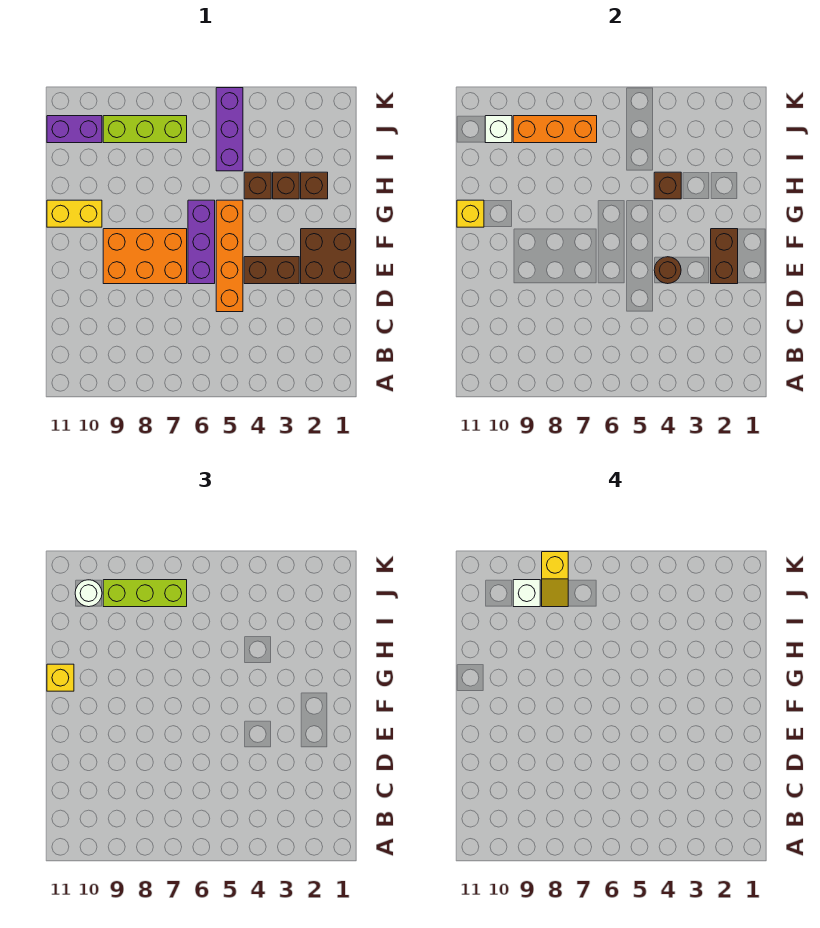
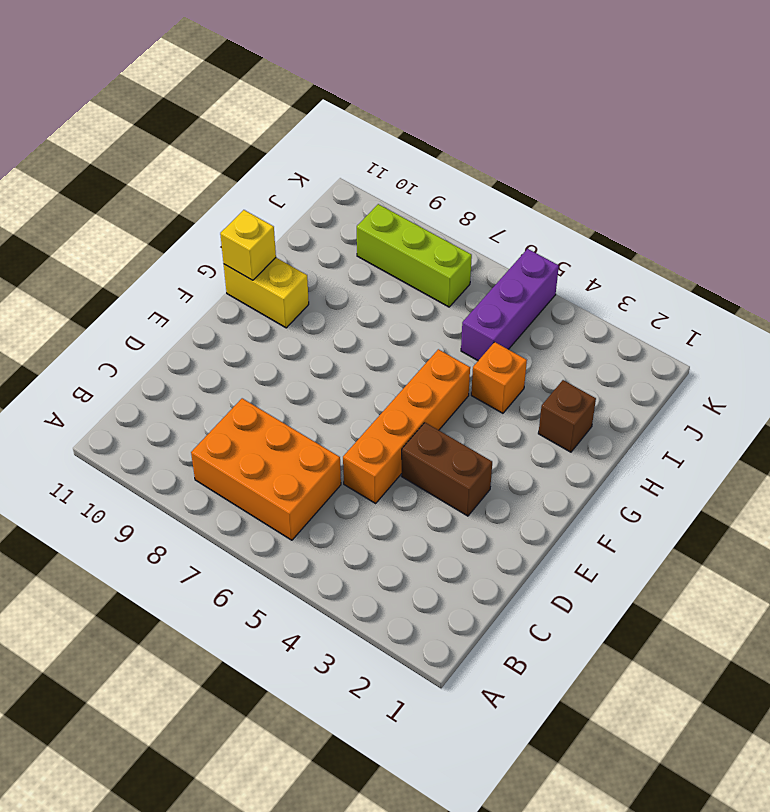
orange brick B6:C8 level 1 -> orange brick E7:F9 level 1
orange brick H4 level 1 -> brown brick H4 level 1
none -> brown brick E1:F2 level 1
none -> purple brick E6:G6 level 1
none -> brown brick H3 level 1

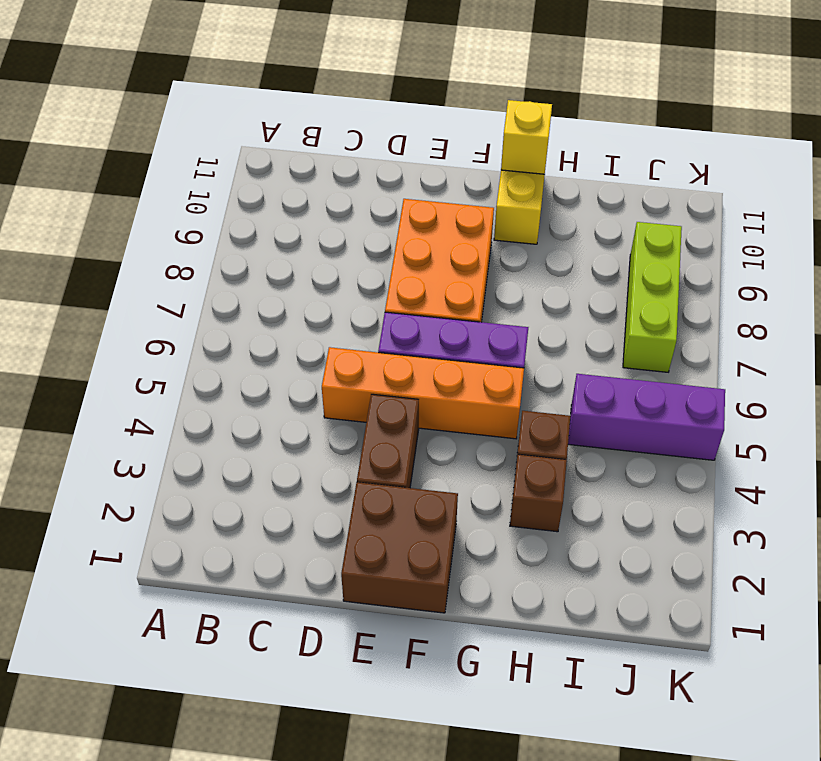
none -> brown brick H2 level 1
none -> purple brick J10:J11 level 1
none -> brown brick E2:F2 level 2

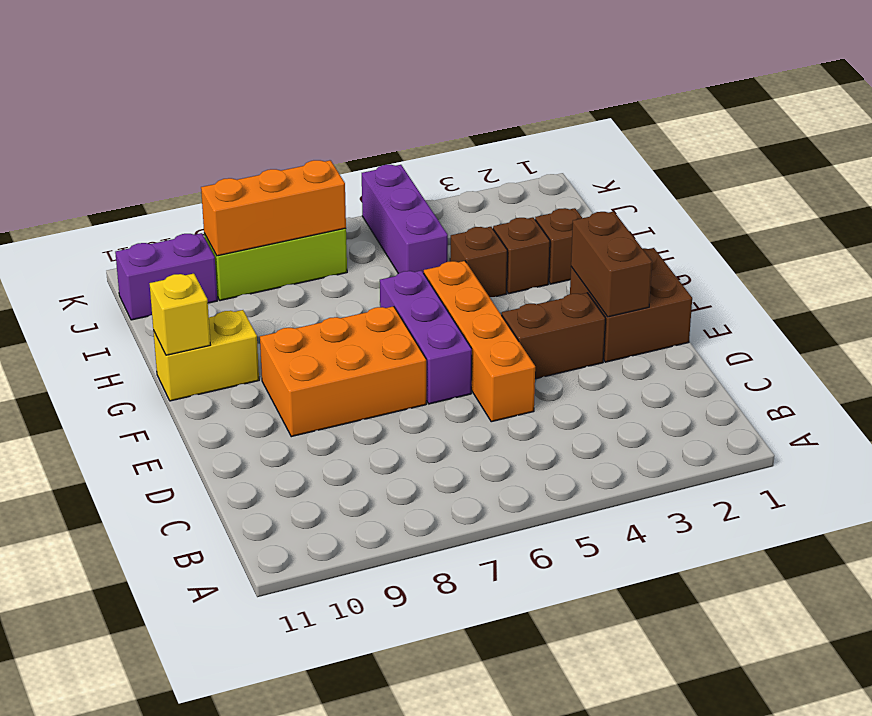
none -> brown round brick E4 level 2
none -> brown brick H4 level 2
none -> white brick J10 level 2

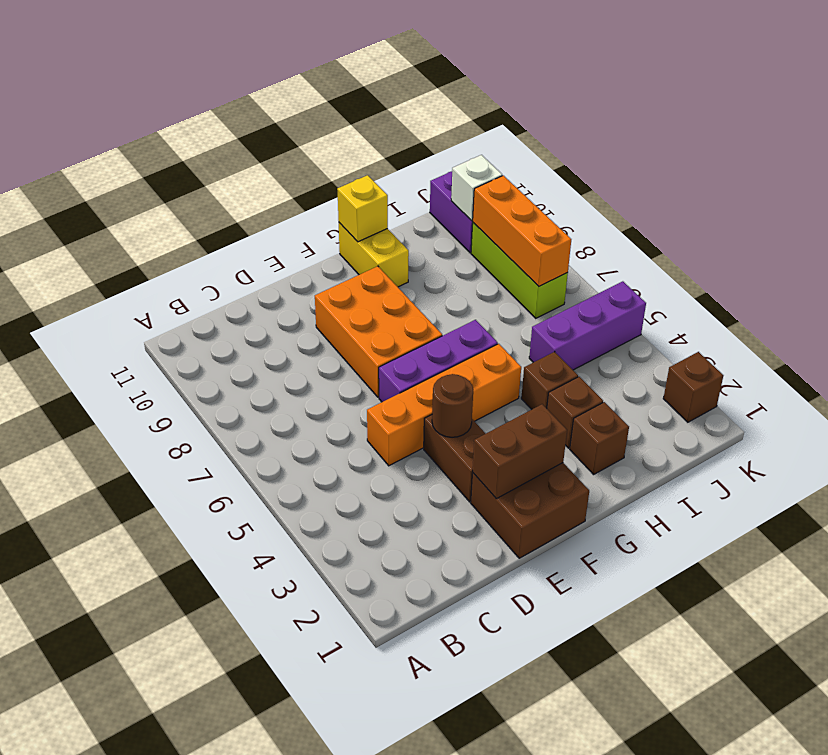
brown brick K2 level 1 -> brown brick H4 level 2
none -> yellow brick G11 level 3
none -> lime brick J7:J9 level 3
none -> white round brick J10 level 3

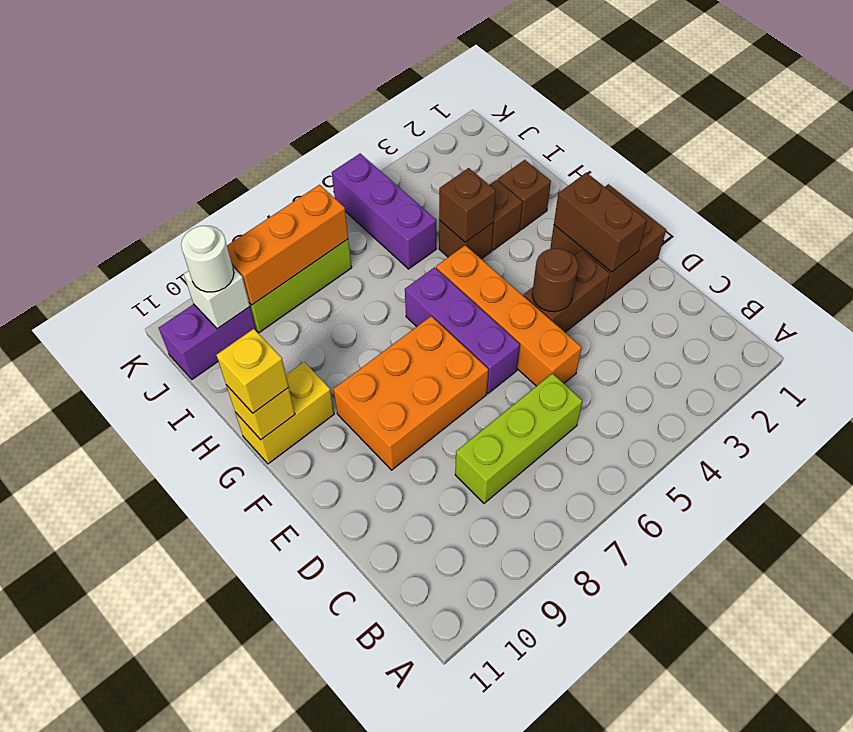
lime brick C6:C8 level 1 -> lime brick J7:J9 level 3
none -> yellow slope J8:K8 level 4 top K
none -> white brick J9 level 4

